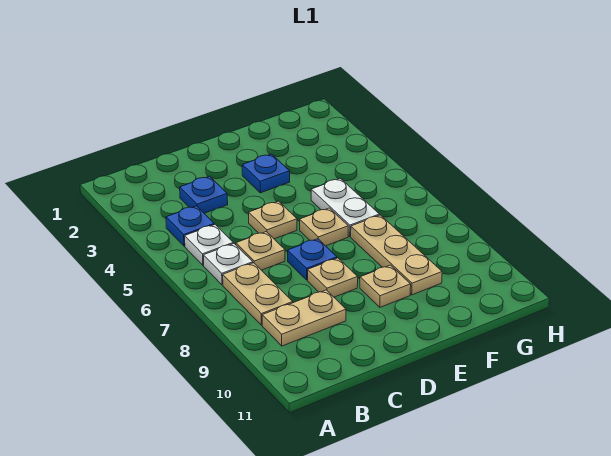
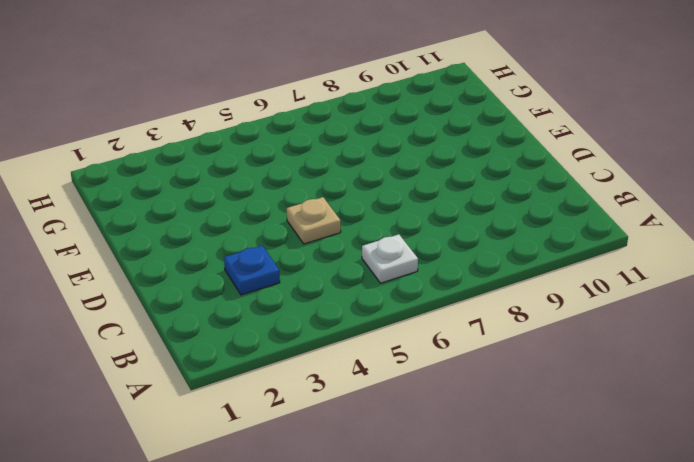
none -> blue plate B4 level 1
none -> white plate B5 level 1
none -> tan plate B7:B8 level 1

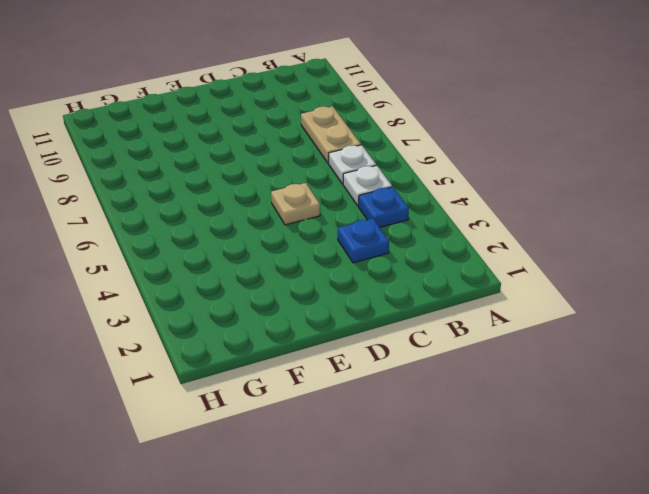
none -> tan plate B9:C9 level 1
none -> tan plate C6 level 1
none -> blue plate D7 level 1

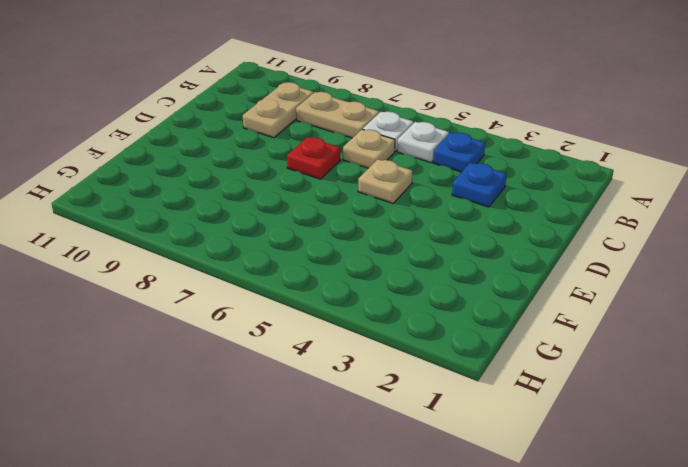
red plate D7 level 1 -> blue plate D7 level 1
none -> tan plate D8 level 1
none -> blue plate E3 level 1
none -> tan plate E6 level 1

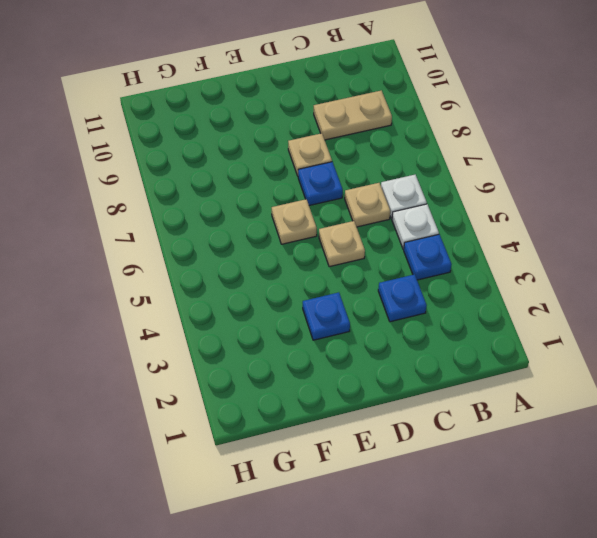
none -> tan plate B7:B8 level 1
none -> tan plate E9 level 1
none -> white plate F5:F6 level 1

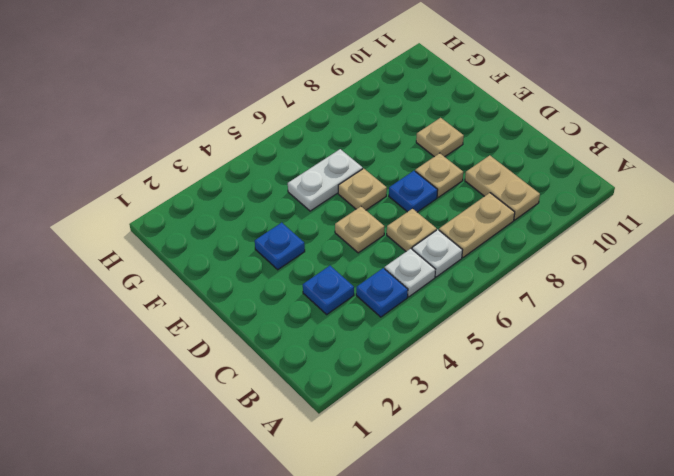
none -> tan plate F7:F9 level 1

